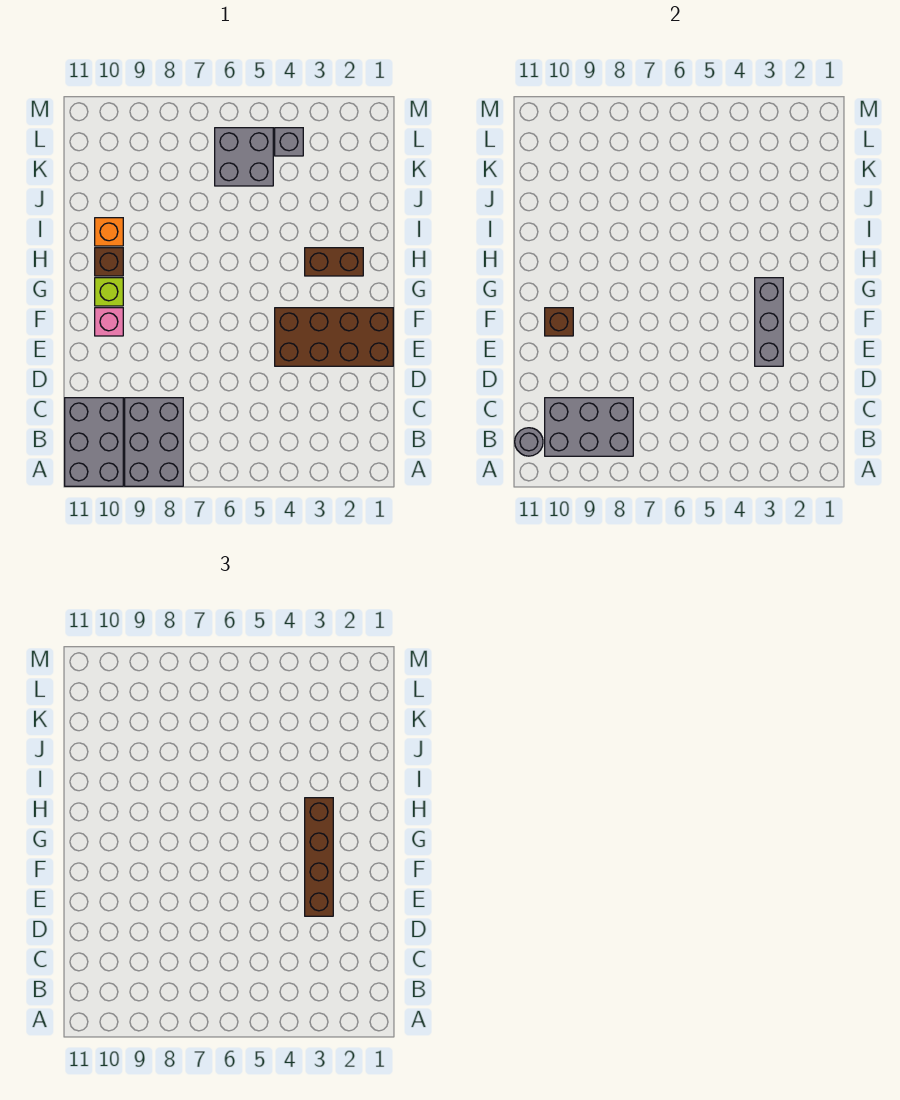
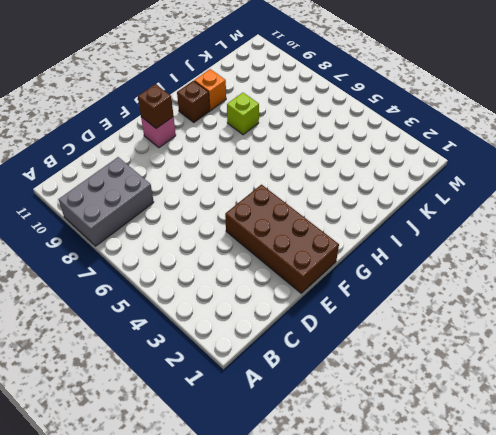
lime brick I8 level 1 -> lime brick G10 level 1
none -> grey brick A10:C11 level 1
none -> brown brick H2:H3 level 1
none -> grey brick K5:L6 level 1

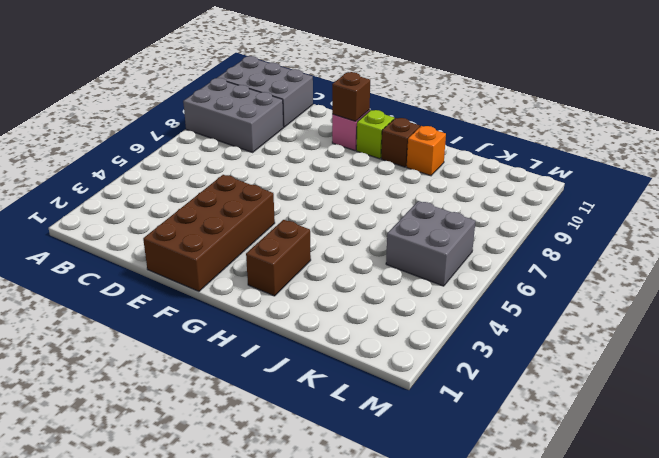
none -> grey brick L4 level 1
none -> grey brick B8:C10 level 2
none -> grey round brick B11 level 2

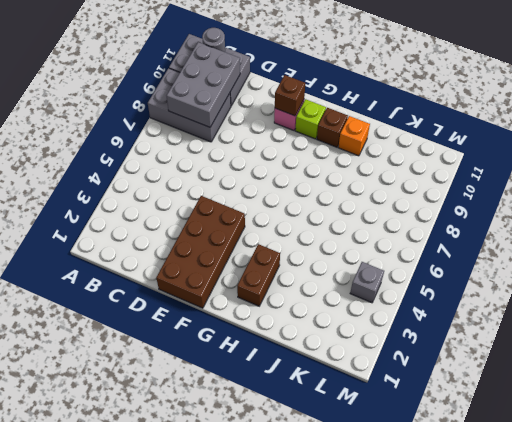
none -> grey brick K5:L6 level 1
none -> grey brick E3:G3 level 2
none -> brown brick E3:H3 level 3

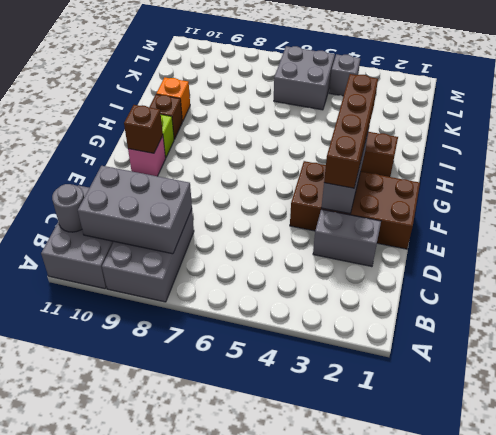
grey brick D2:D3 level 1 -> none

